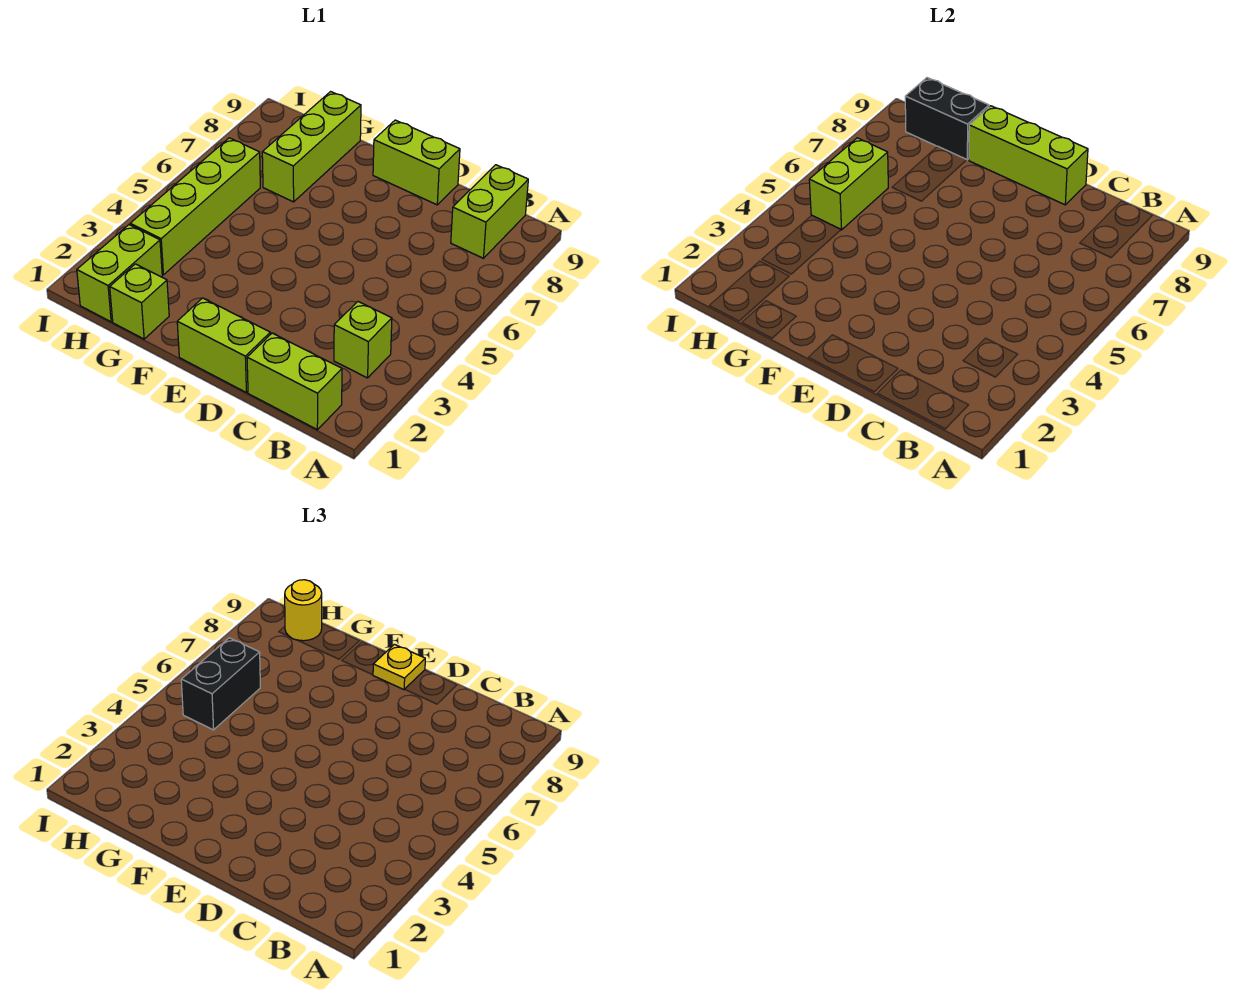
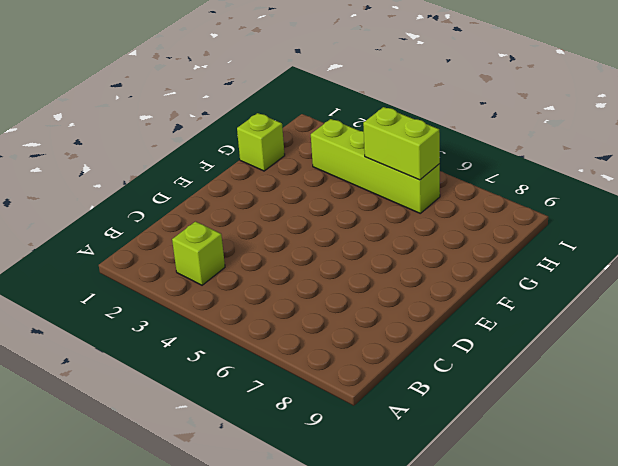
none -> lime brick B1:C1 level 1
none -> lime brick B8:B9 level 1
none -> lime brick D1:E1 level 1

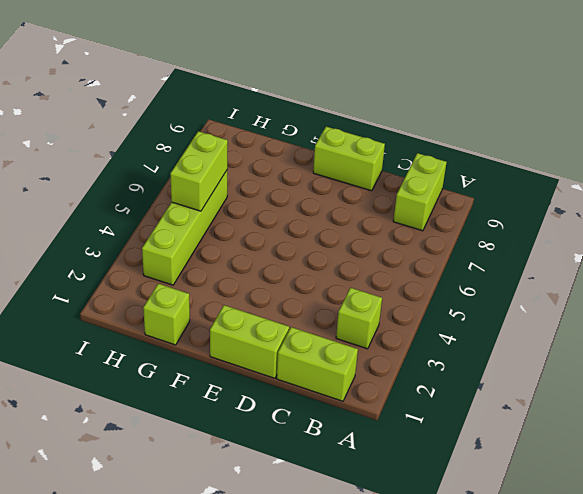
none -> lime brick G7:G9 level 1
none -> lime brick H1:H2 level 1
none -> lime brick D9:F9 level 2

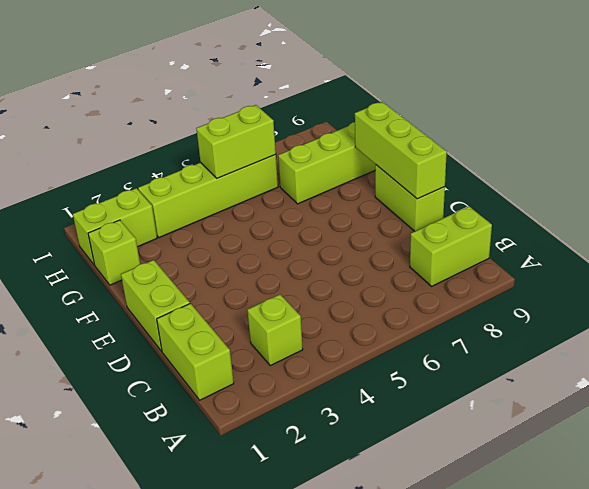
none -> black brick G9:H9 level 2
none -> yellow plate E9 level 3
none -> black brick H5:H6 level 3

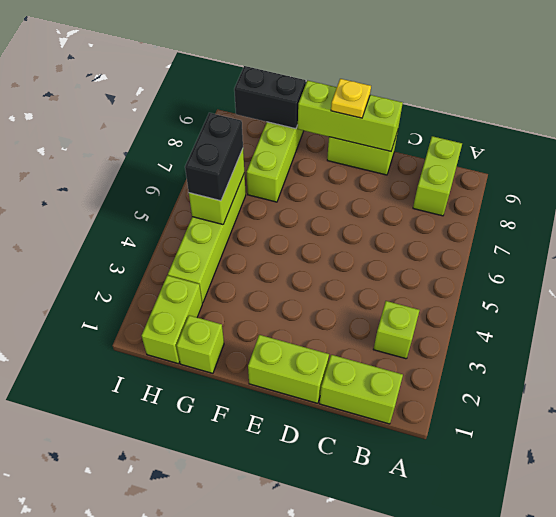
none -> yellow round brick H9 level 3

